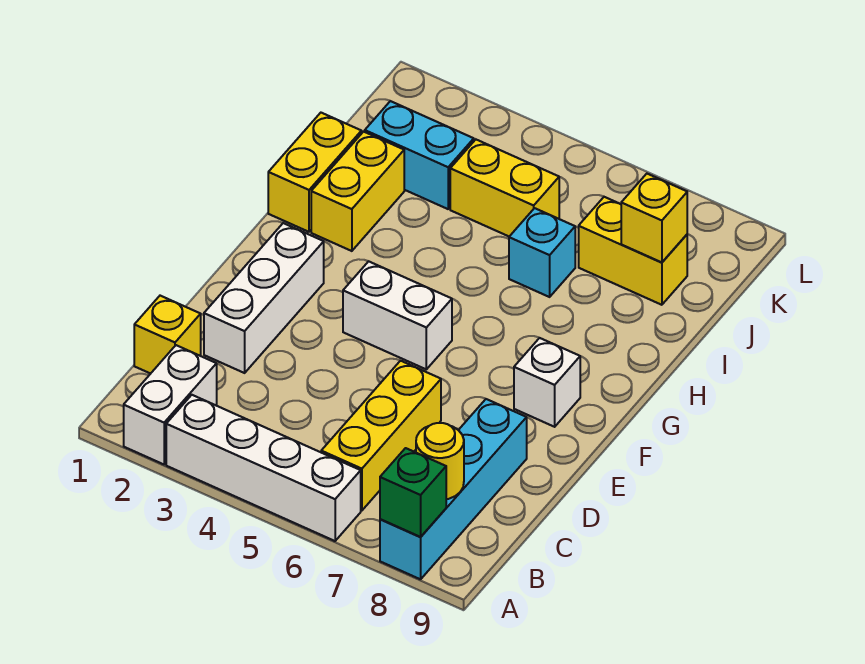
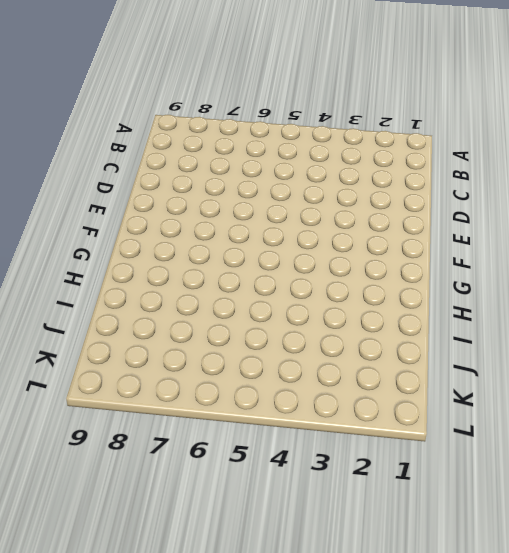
none -> white brick A2:B2 level 1
none -> white brick A3:A6 level 1
none -> cyan brick A8:D8 level 1

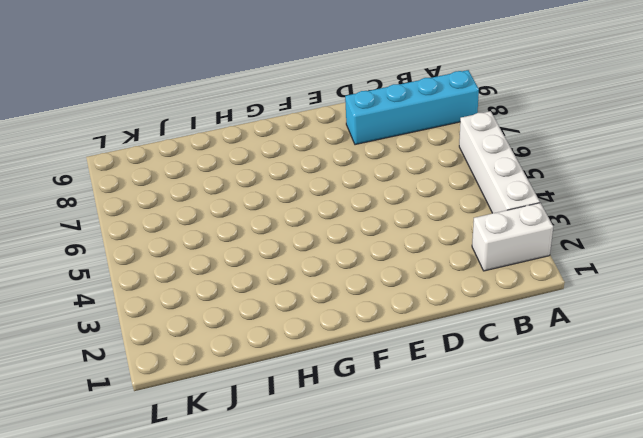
none -> yellow brick B6:D6 level 1
none -> yellow brick C1 level 1
none -> white brick D2:F2 level 1

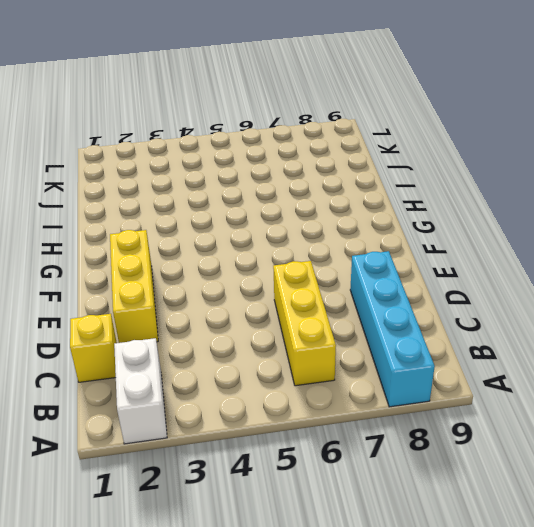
yellow brick D2:F2 level 1 -> white brick D2:F2 level 1
none -> white brick A3:A6 level 1
none -> white brick F4:F5 level 1
none -> white brick F8 level 1

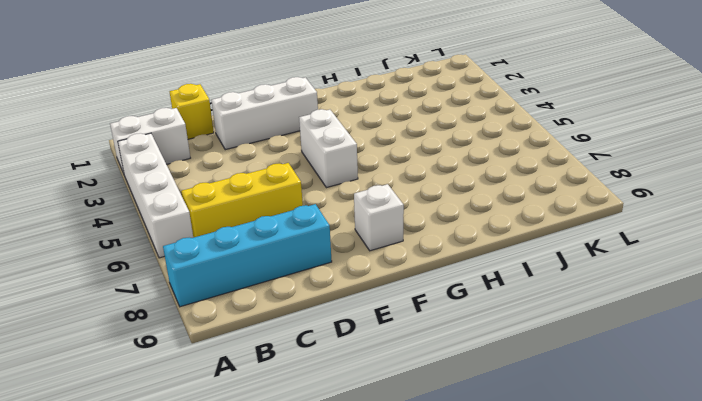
none -> yellow brick H1:I1 level 1
none -> yellow brick H2:I2 level 1
none -> cyan brick I6 level 1

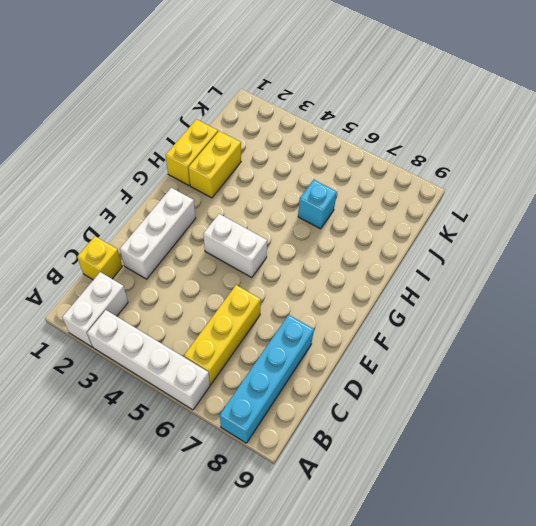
none -> white brick F8 level 1
none -> cyan brick J2:J3 level 1
none -> yellow brick J4:J5 level 1

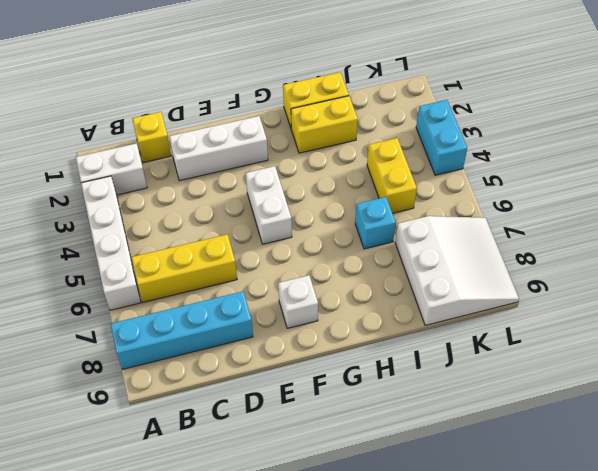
white slope J7:L9 level 1 top J -> yellow brick J7:J8 level 1
cyan brick L3:L4 level 1 -> cyan brick J2:J3 level 1
none -> green brick A8 level 2
none -> yellow round brick B8 level 2
none -> yellow brick J8 level 2

